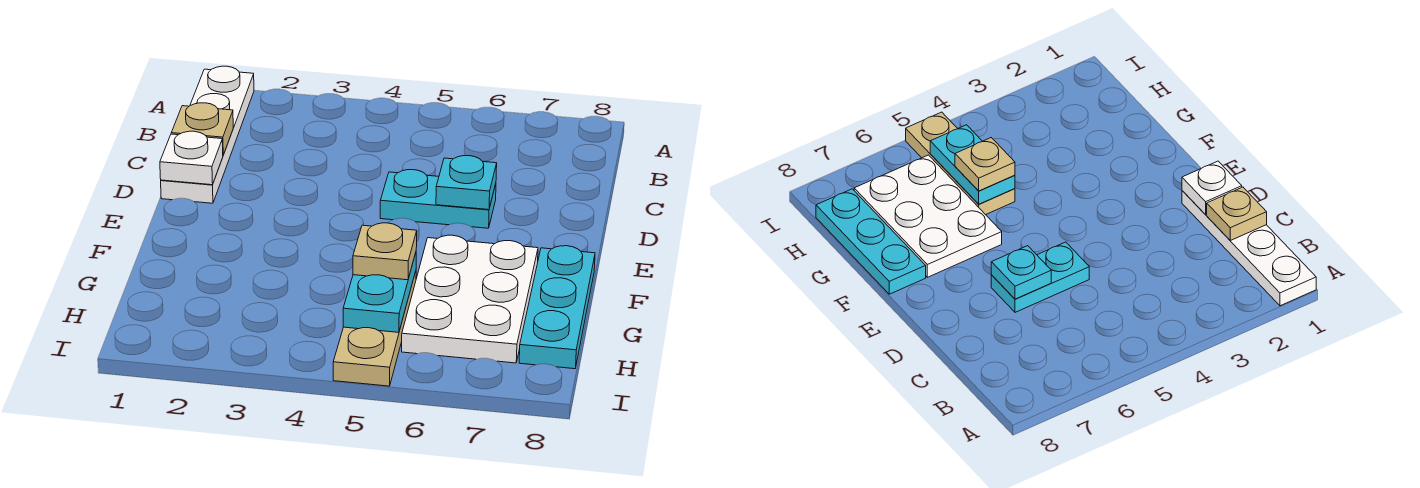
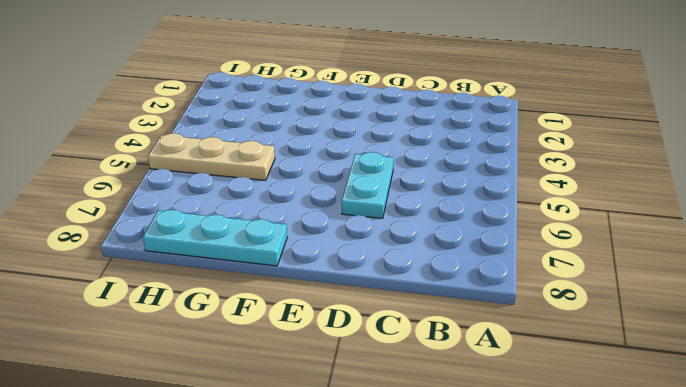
none -> white plate A1:D1 level 1
none -> white plate F6:H7 level 1

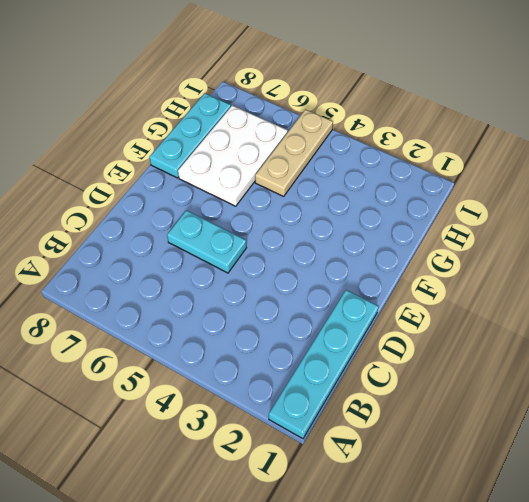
cyan plate A1:D1 level 1 -> white plate A1:D1 level 1
none -> tan plate C1 level 2
none -> white plate D1 level 2

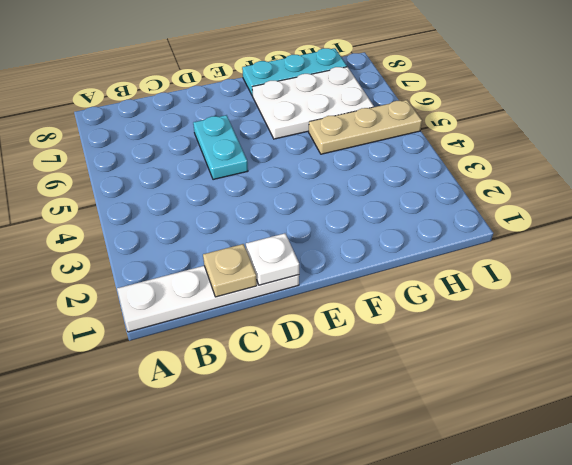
none -> cyan plate D6 level 2
none -> cyan plate G5:H5 level 2

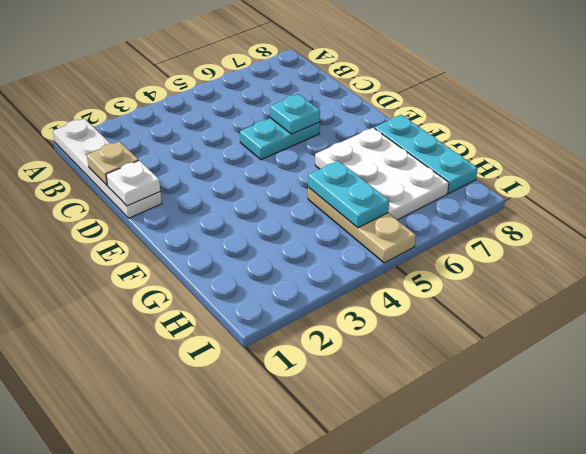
none -> tan plate G5 level 3

